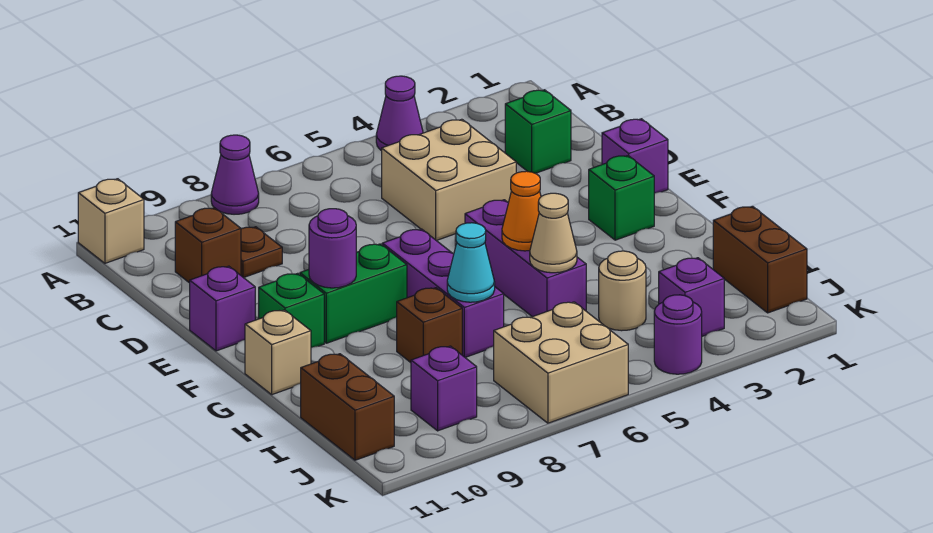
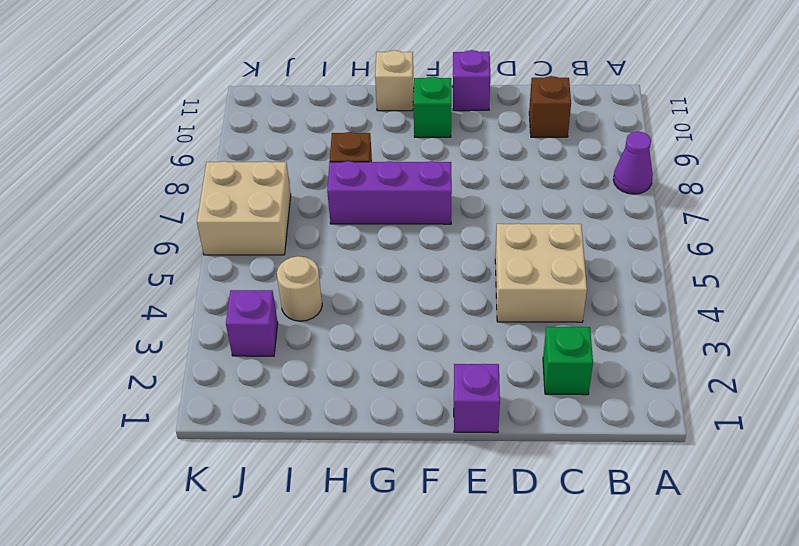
none -> purple cone A4 level 1
none -> tan brick A11 level 1
none -> brown plate C9 level 1

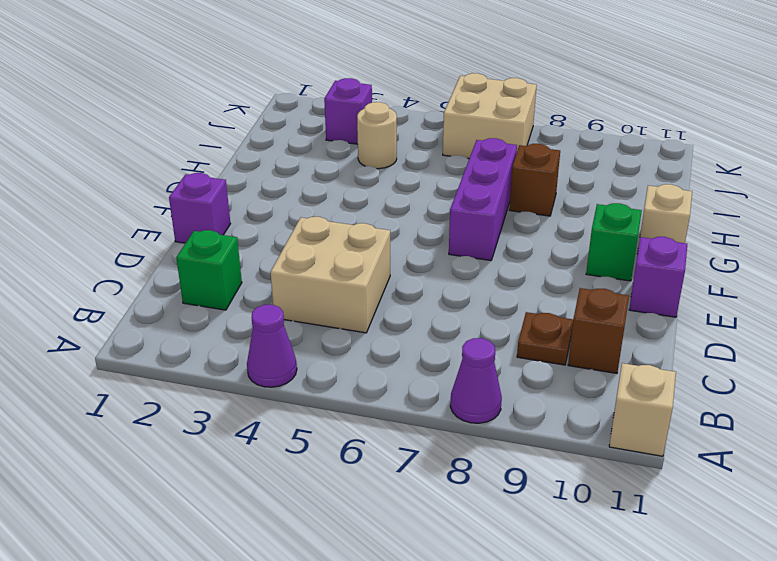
none -> green brick F2 level 1
none -> purple brick F5:H5 level 1
none -> green brick F8:F9 level 1

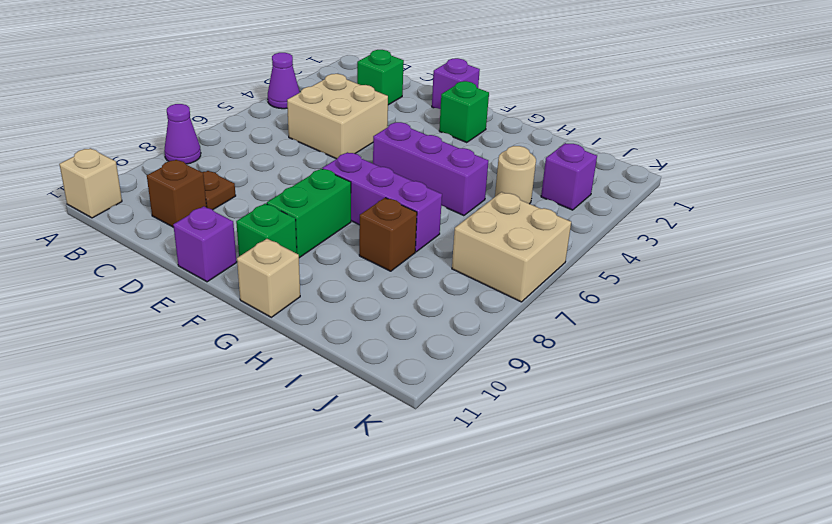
none -> brown brick I1:J1 level 1
none -> brown brick I11:J11 level 1
none -> purple brick J9 level 1

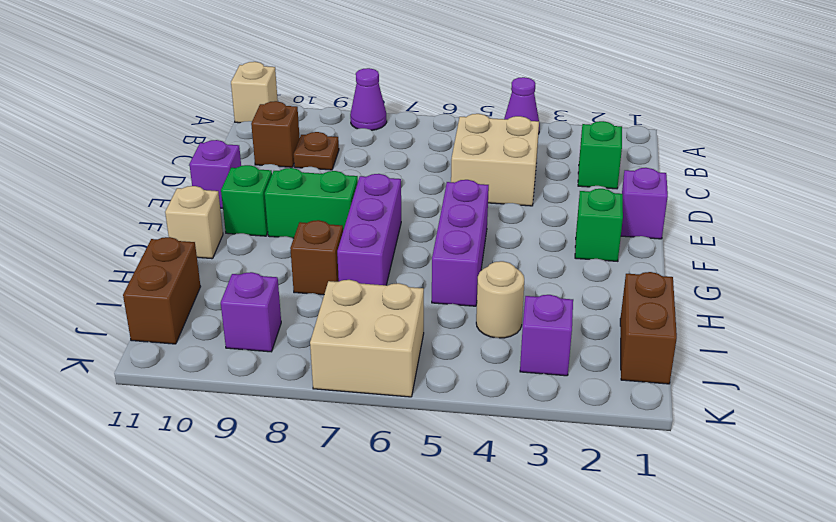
none -> purple round brick K4 level 1
none -> purple round brick F9 level 2
none -> orange cone G5 level 2

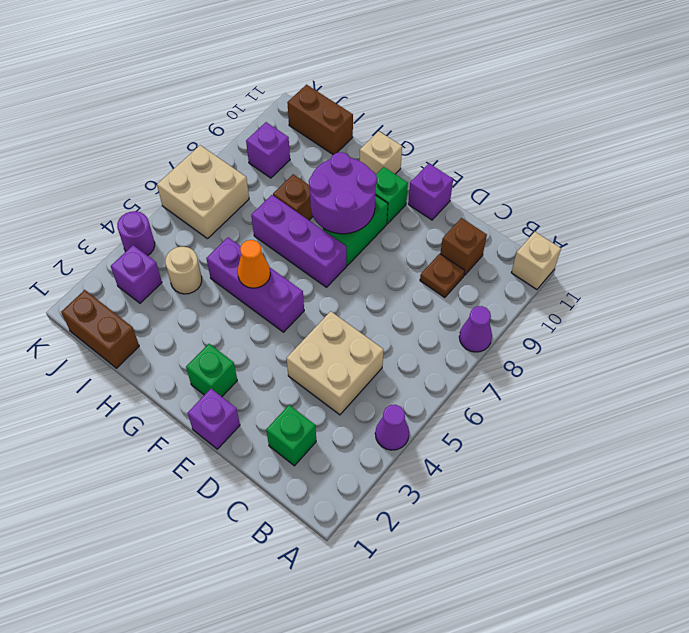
purple round brick F8:G9 level 2 -> purple round brick F9 level 2
none -> tan cone H5 level 2
none -> cyan cone H7 level 2

